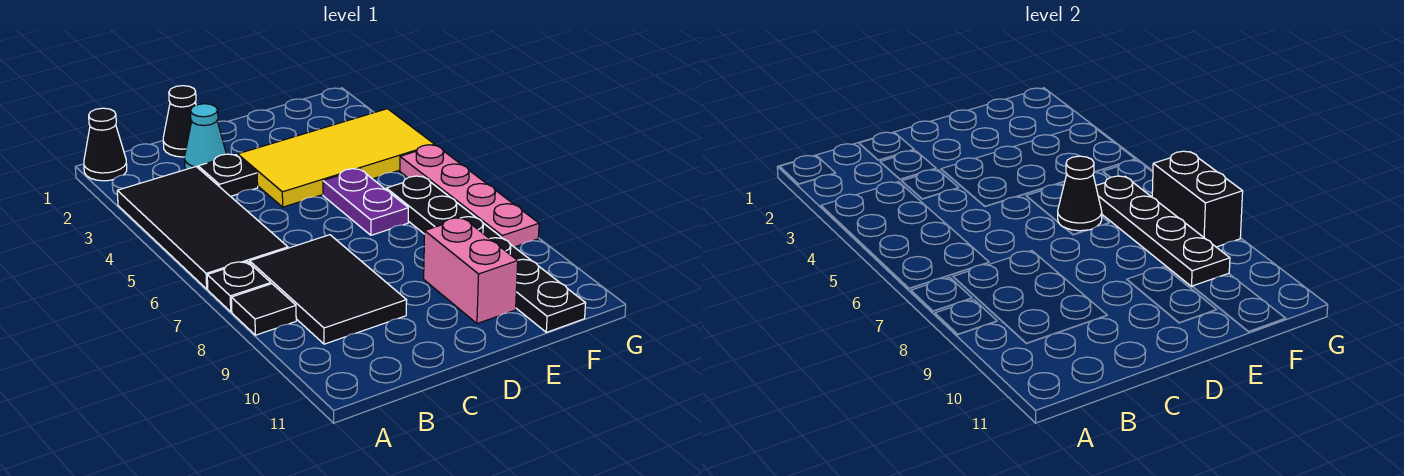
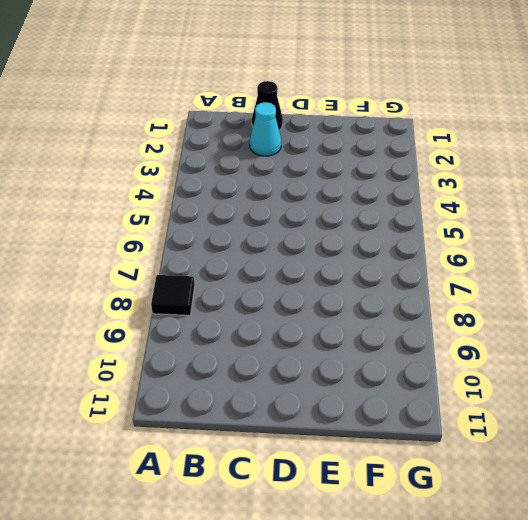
none -> black cone A1 level 1
none -> black tile A3:B6 level 1
none -> black plate A7 level 1

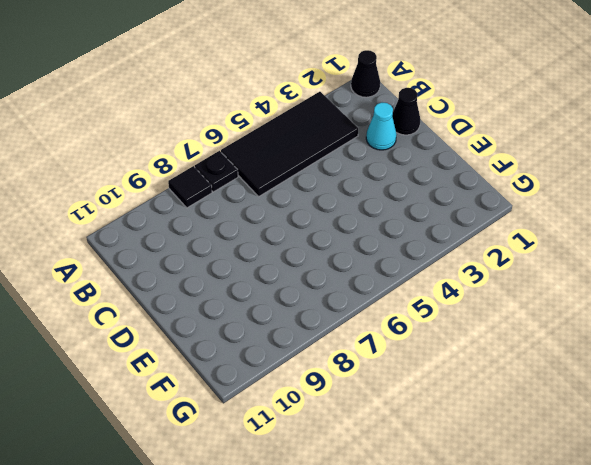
none -> black tile B7:C9 level 1
none -> black plate C3 level 1
none -> yellow tile D3:G4 level 1

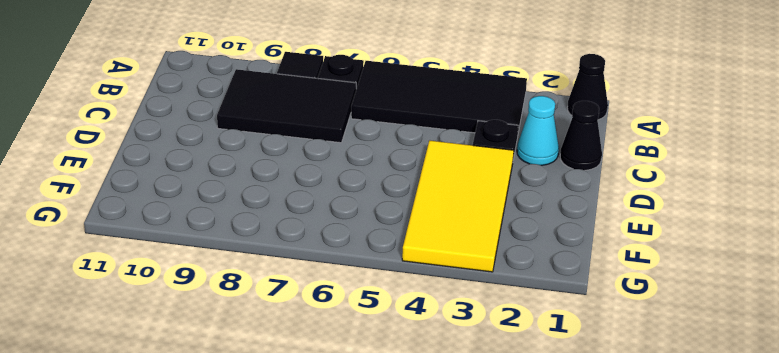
none -> purple plate E5:E6 level 1
none -> pink brick E9:E10 level 1
none -> black plate F6:F11 level 1

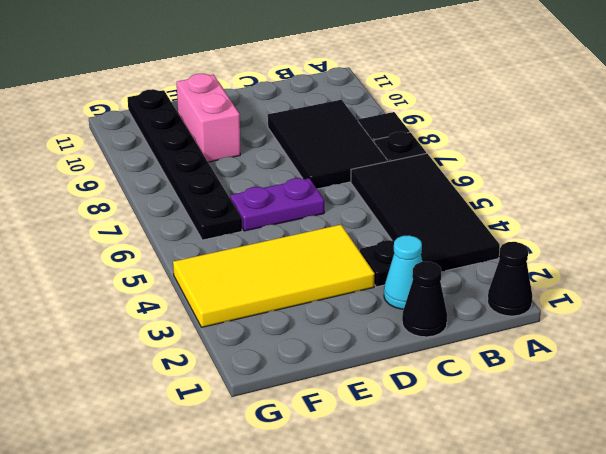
purple plate D6:E6 level 1 -> purple plate E5:E6 level 1
none -> pink plate G5:G8 level 1
none -> black cone E6 level 2
none -> black plate F6:F9 level 2

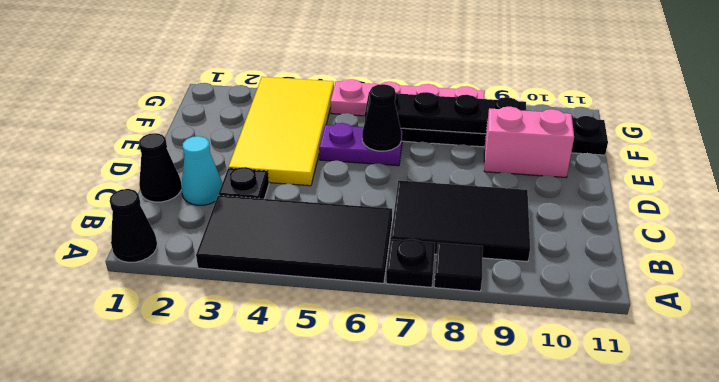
none -> black brick G7:G8 level 2

